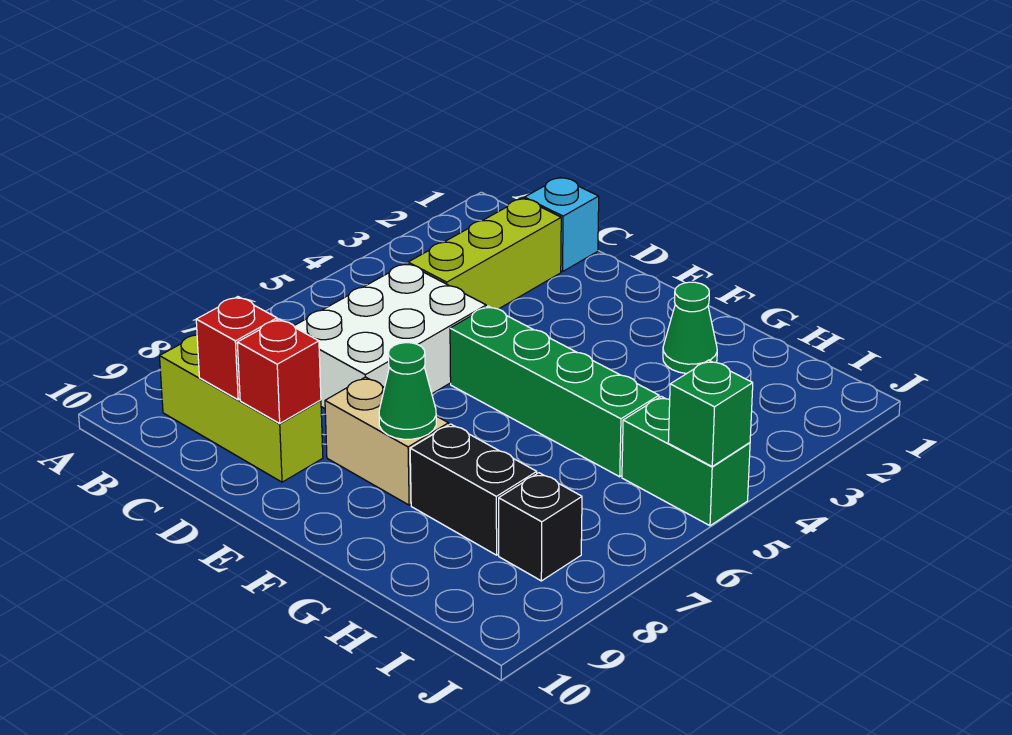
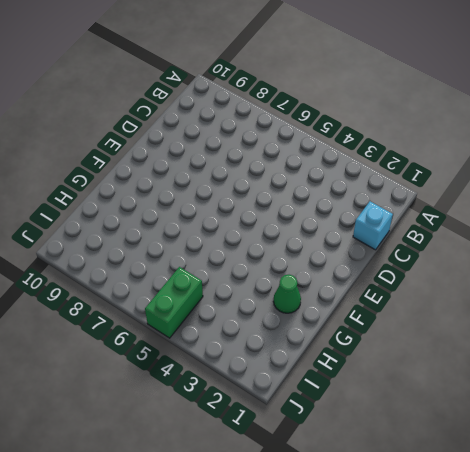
none -> lime brick B9:D9 level 1
none -> lime brick C2:C4 level 1
none -> white brick C5:D7 level 1

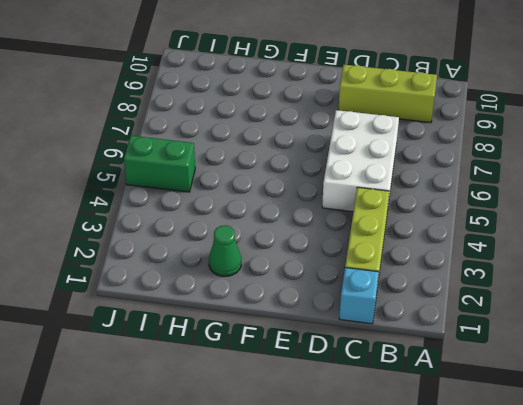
none -> green brick E5:H5 level 1
none -> tan brick E8:F8 level 1
none -> black brick G8:H8 level 1

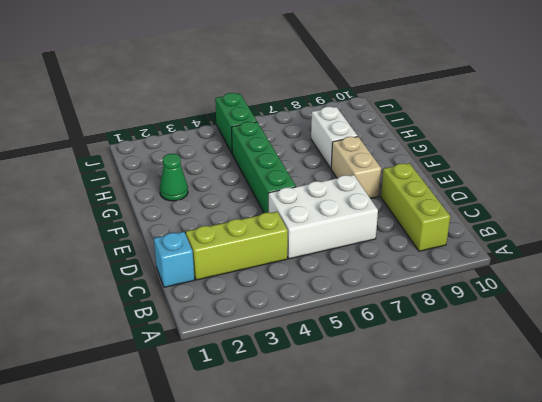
white brick G8:H8 level 1 -> black brick G8:H8 level 1
none -> black brick I8 level 1
none -> red brick C9 level 2
none -> red brick D9 level 2

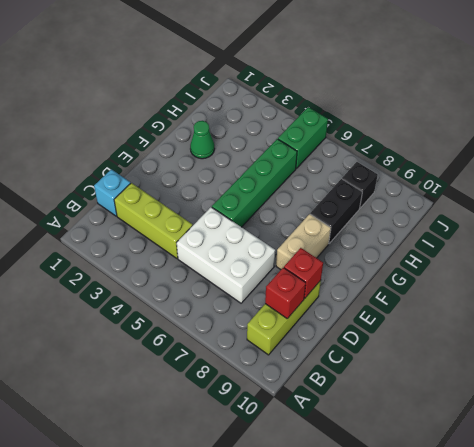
none -> green cone F8 level 2
none -> green brick J5 level 2

